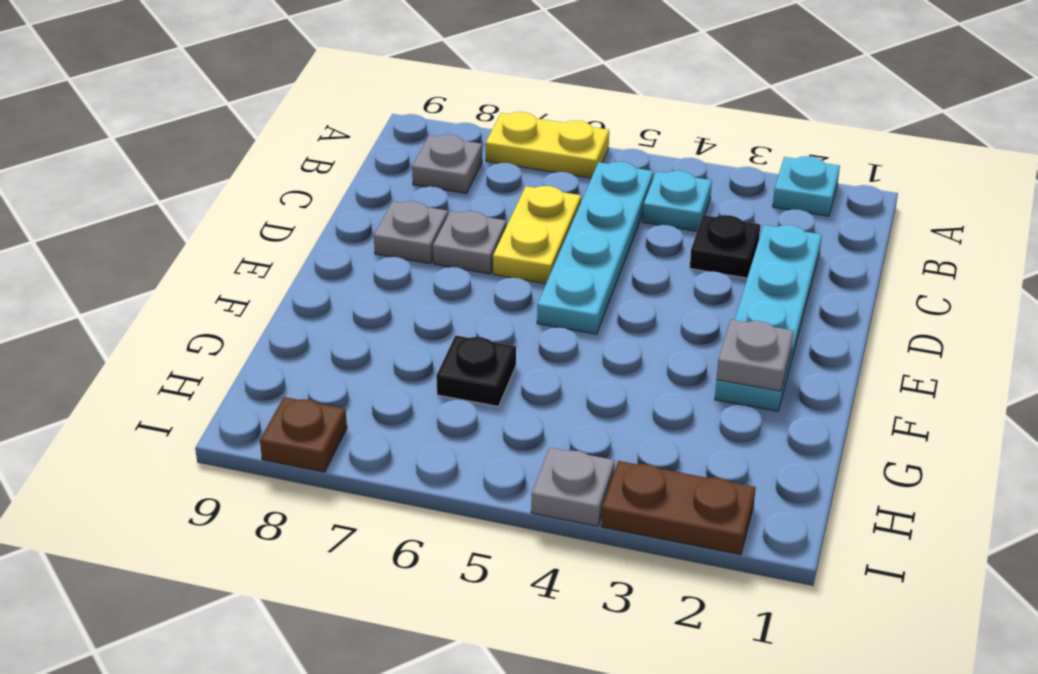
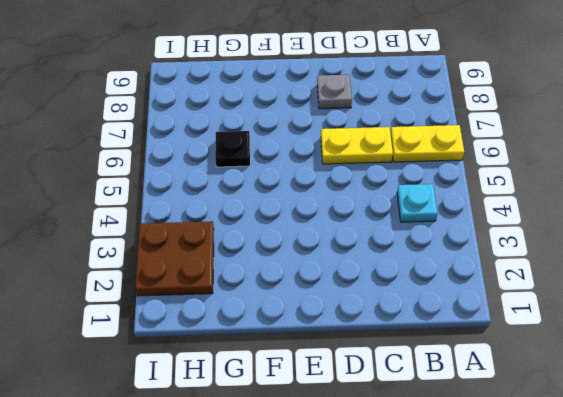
yellow plate A6:B6 level 1 -> yellow plate A6:A7 level 1
brown plate H2:I3 level 1 -> brown plate I2:I3 level 1
none -> cyan plate A2 level 1
none -> cyan plate B5:E5 level 1
none -> grey plate B8 level 1

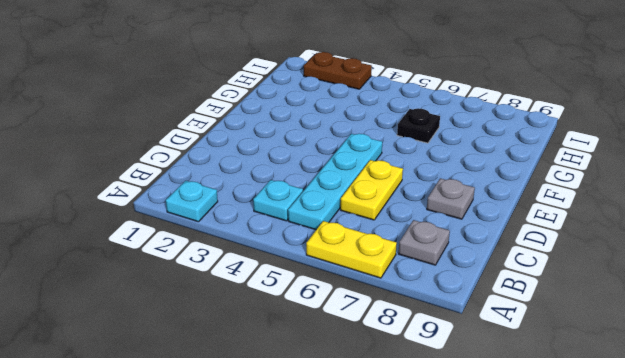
none -> cyan plate C2:F2 level 1
none -> black plate C3 level 1
none -> grey plate D7 level 1

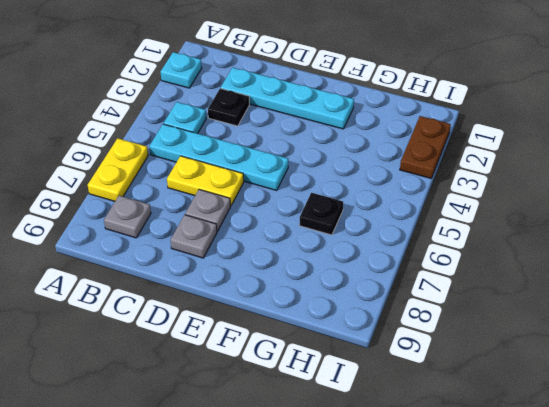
none -> grey plate I4 level 1
none -> brown plate I8 level 1
none -> grey plate F2 level 2

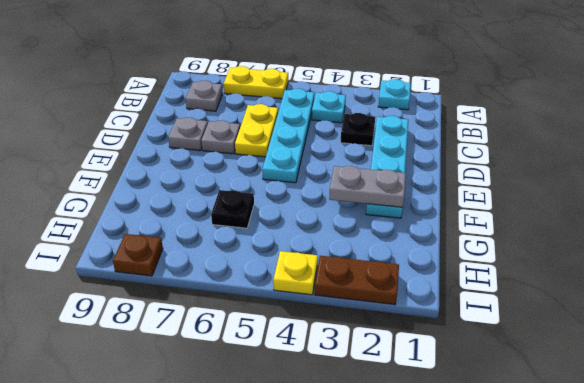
grey plate F2:F3 level 2 -> grey plate F2 level 2
yellow plate I4 level 1 -> grey plate I4 level 1

